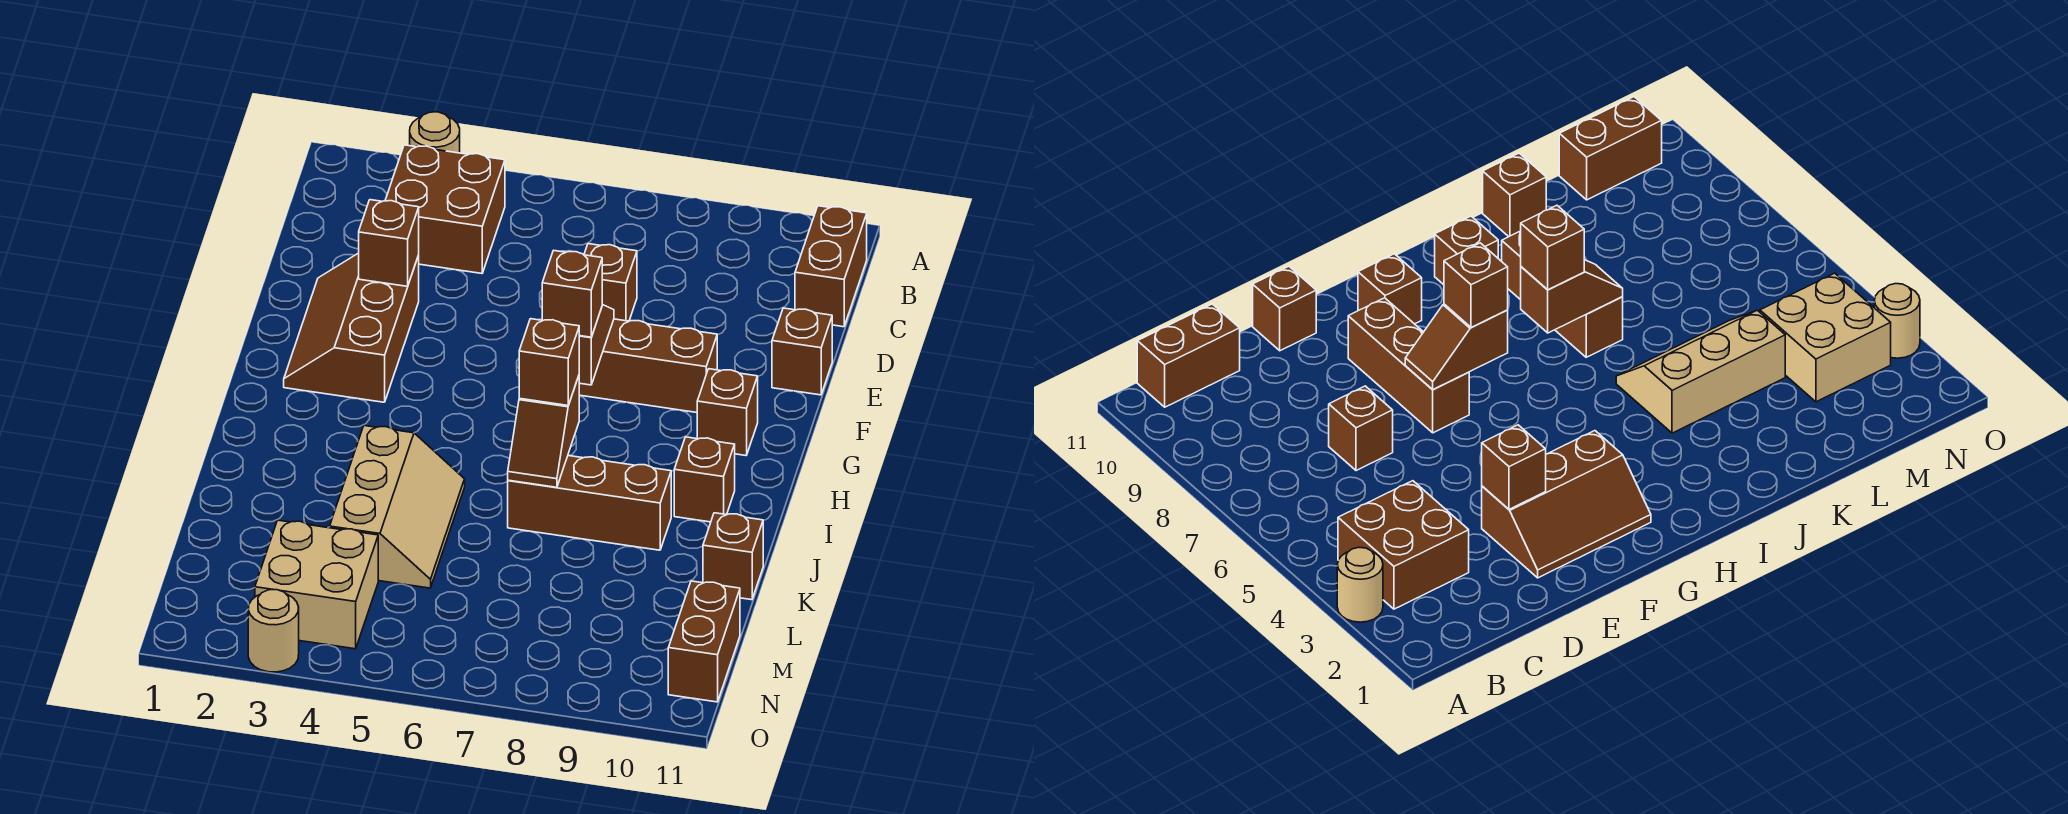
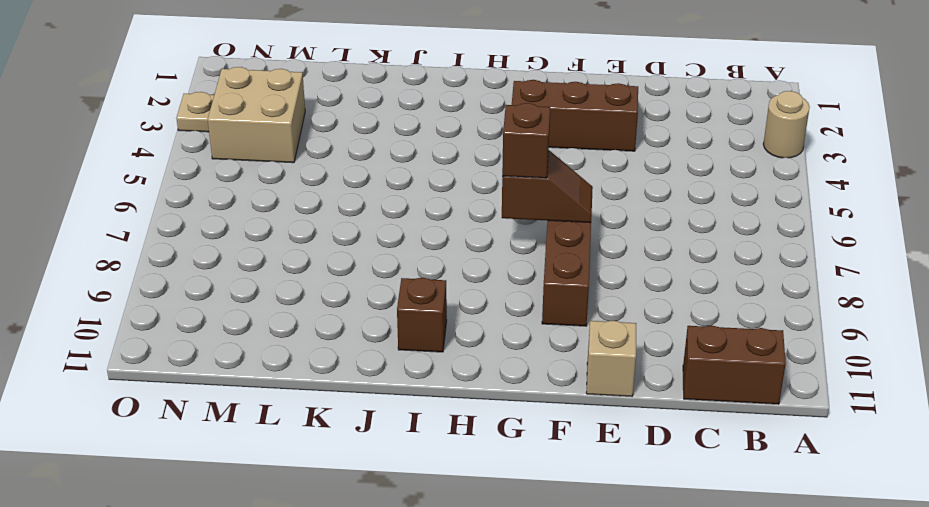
tan brick E11 level 1 -> brown brick E11 level 1
tan plate O3 level 1 -> tan round brick O3 level 1
none -> brown brick B3:C4 level 1
none -> brown brick D7 level 1
none -> brown brick G10 level 1

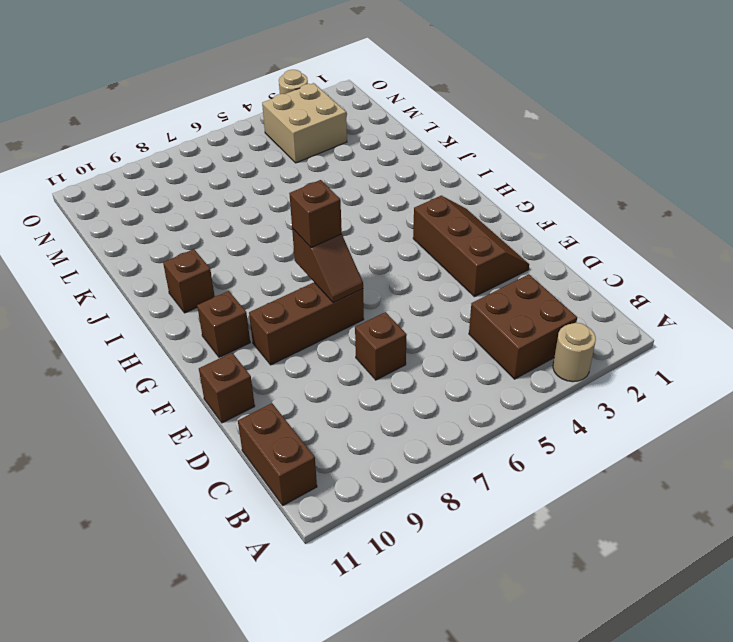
none -> tan slope J4:L5 level 1 top 4
none -> brown brick J7:J9 level 1
none -> brown brick K11 level 1

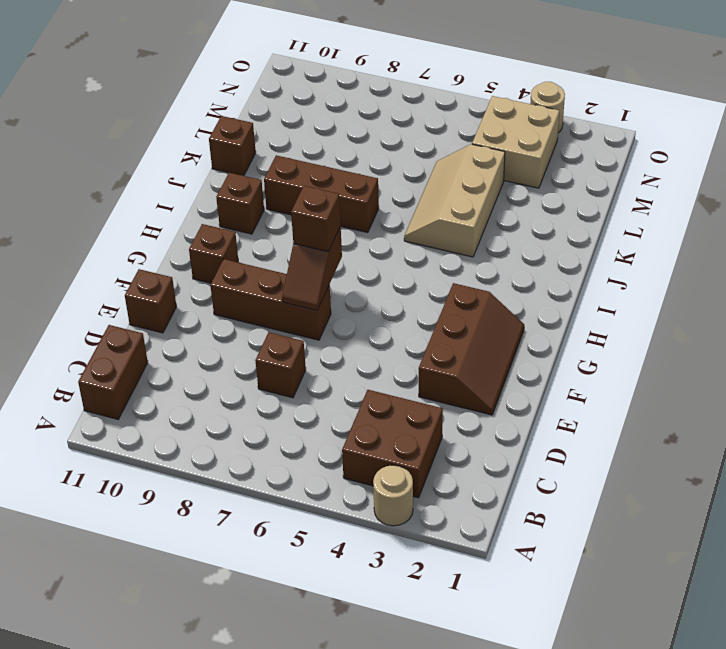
none -> brown brick M11:N11 level 1
none -> brown brick E3 level 2
none -> brown slope I7:J7 level 2 top I

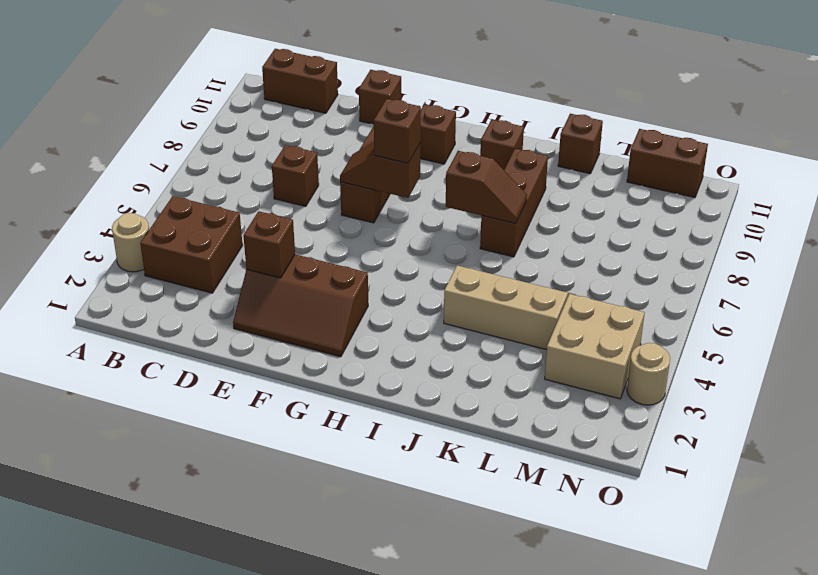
none -> brown brick I7 level 3

